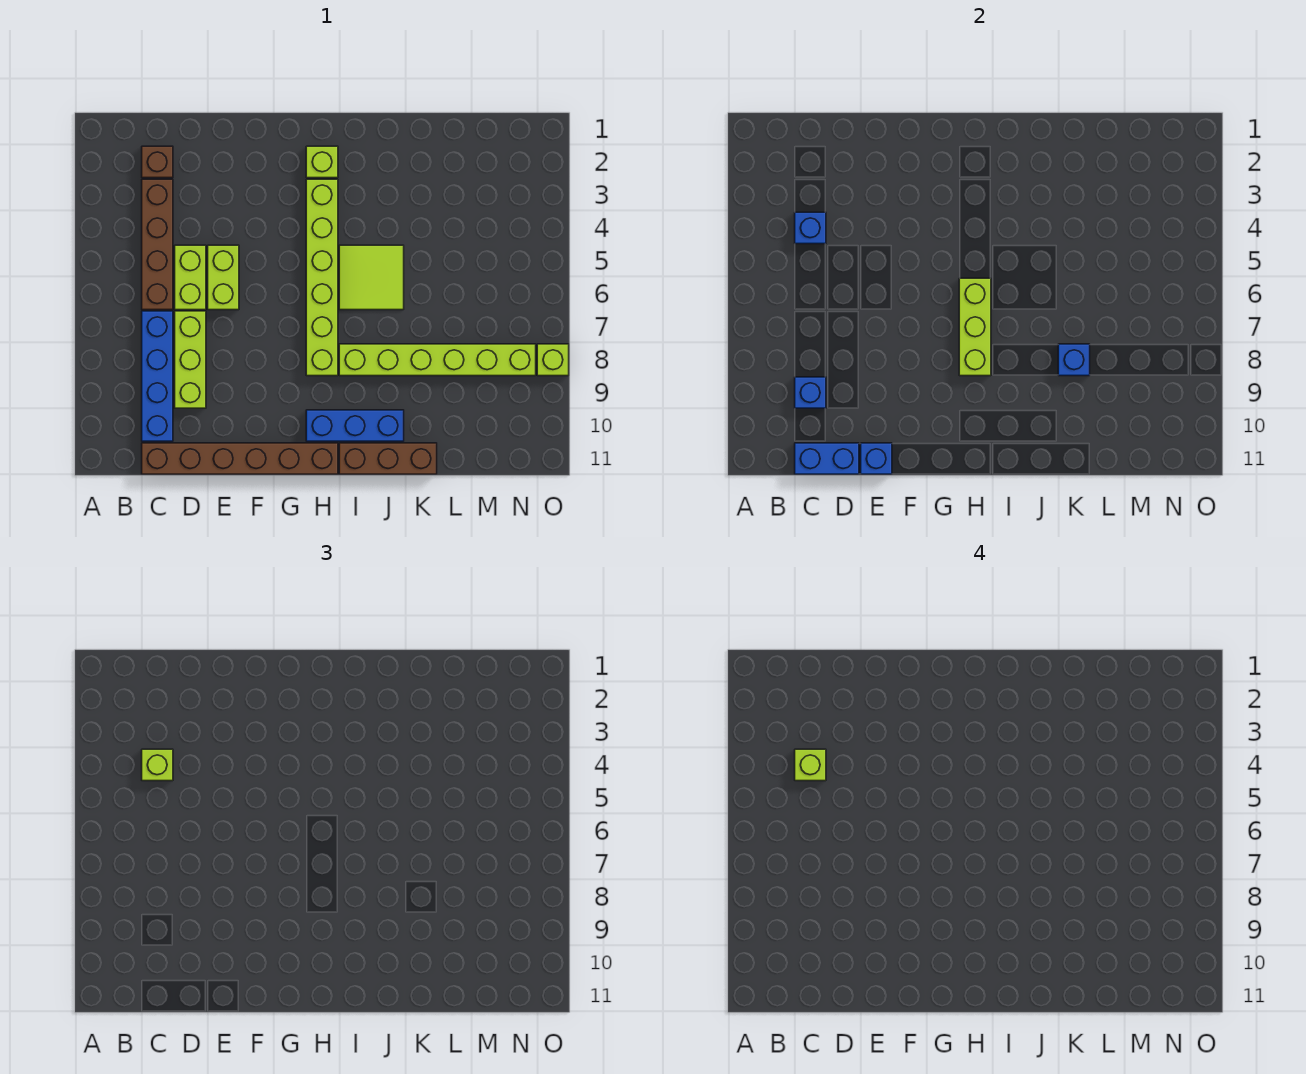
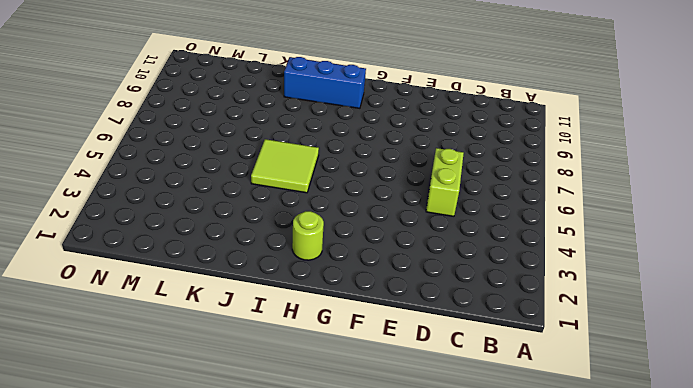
lime round brick H2 level 1 -> lime brick H2 level 1
none -> brown brick C2 level 1
none -> brown brick C3:C6 level 1
none -> blue brick C7:C10 level 1

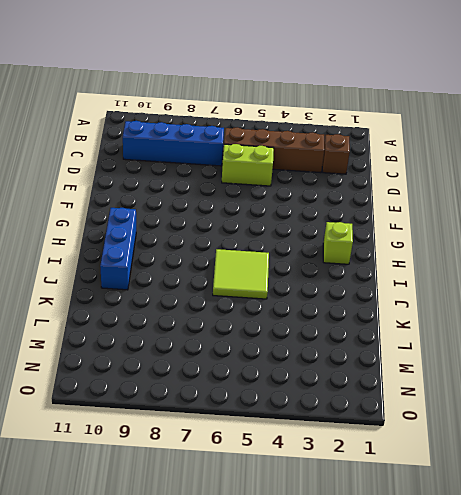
none -> brown brick C11:H11 level 1
none -> lime brick D7:D9 level 1
none -> lime brick E5:E6 level 1

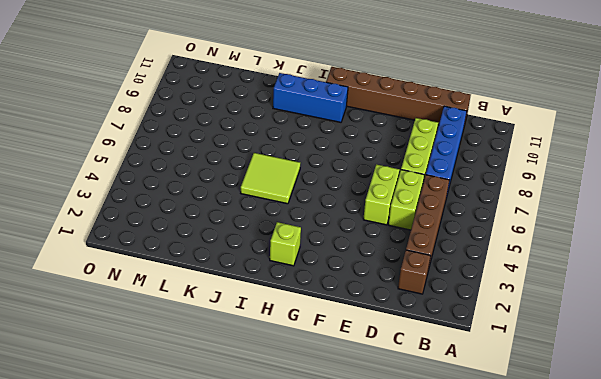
none -> lime brick H3:H8 level 1
none -> lime brick I8:N8 level 1
none -> brown brick I11:K11 level 1

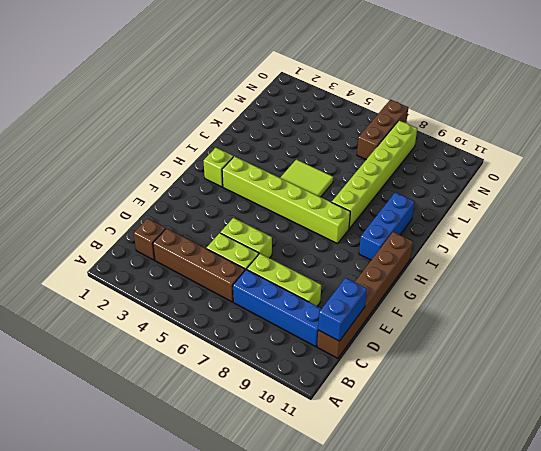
brown brick M7:O7 level 1 -> brown brick I11:K11 level 1
none -> lime brick O8 level 1
none -> blue brick C4 level 2
none -> blue brick C9 level 2

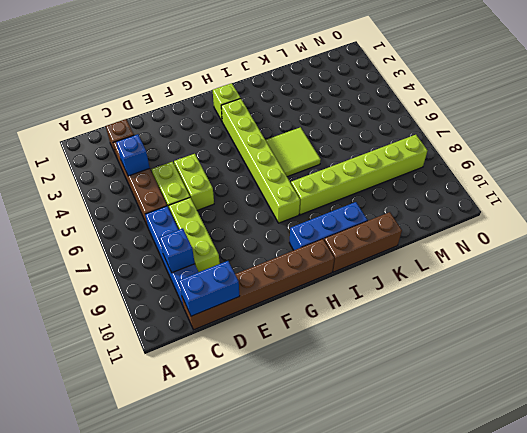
none -> lime brick O8 level 1
none -> blue brick E11 level 2
none -> lime brick H6:H8 level 2

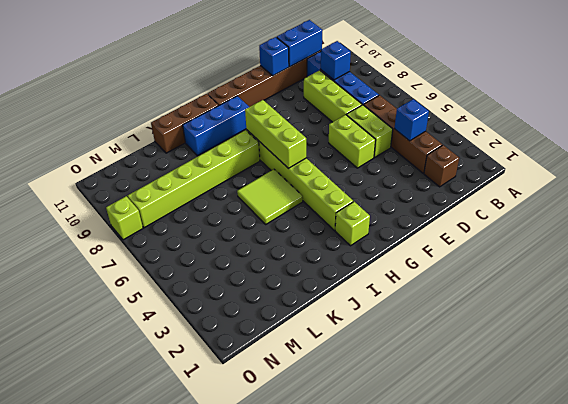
none -> blue brick K8 level 2
none -> lime brick C4 level 3
none -> lime brick C4 level 4

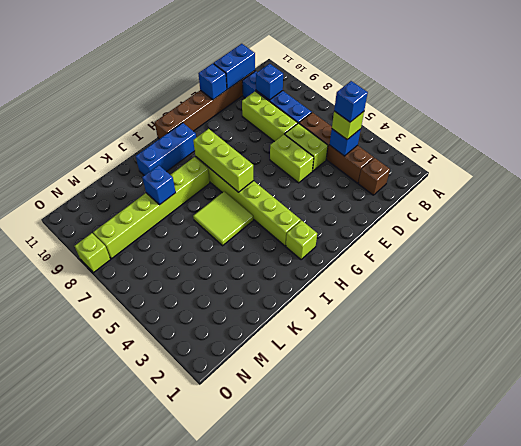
blue brick C4 level 4 -> lime brick C4 level 4
none -> brown brick I11:K11 level 1

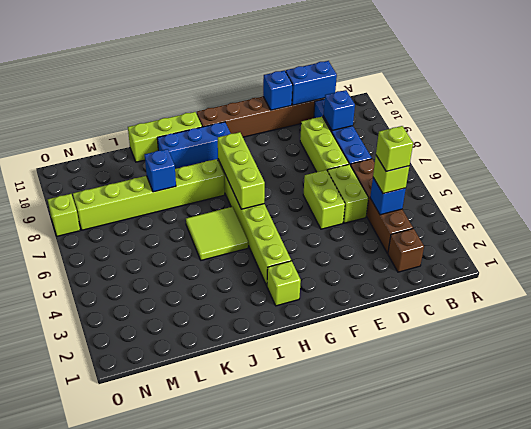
lime brick I11:K11 level 1 -> brown brick I11:K11 level 1

